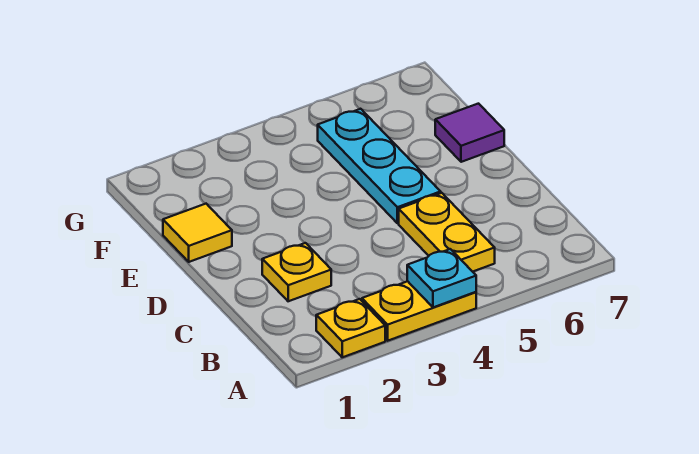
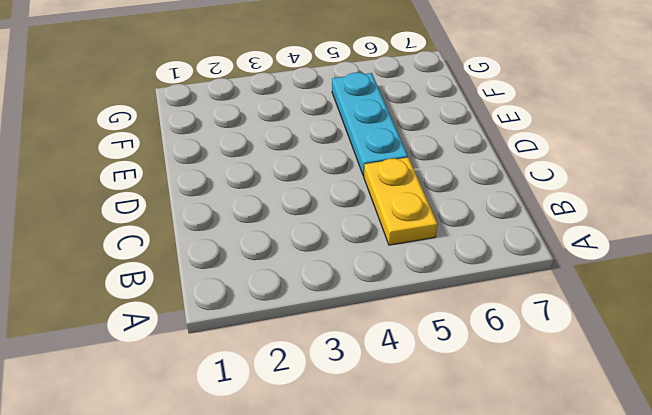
none -> yellow plate A2 level 1
none -> yellow plate A3:A4 level 1

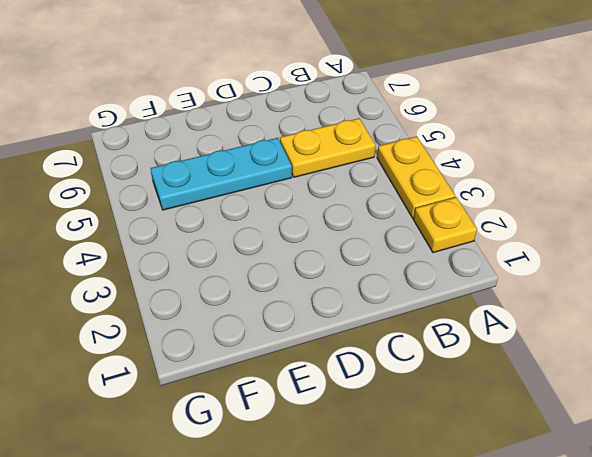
none -> yellow plate C2 level 1
none -> yellow tile E1 level 1

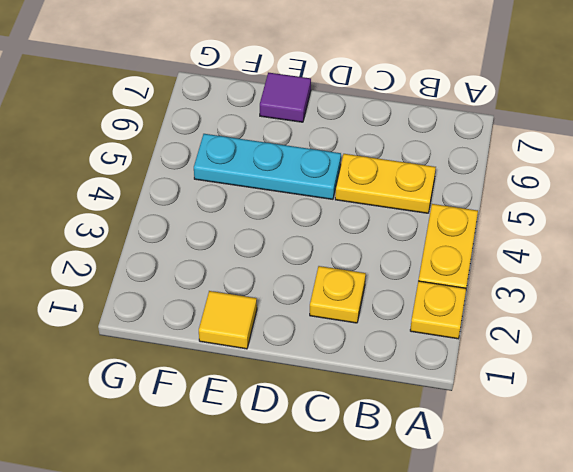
none -> cyan plate A4 level 2

